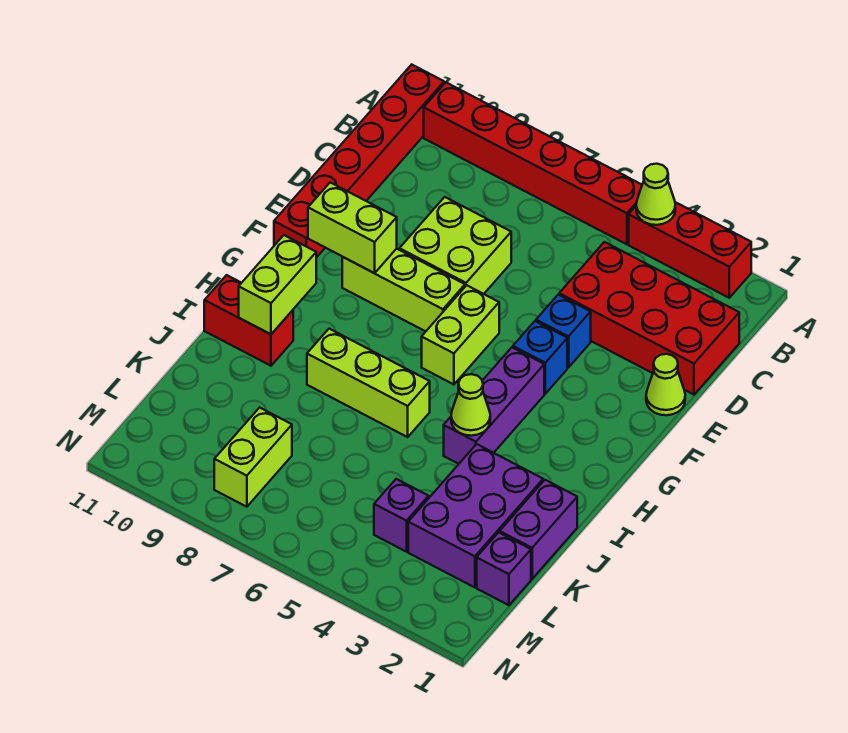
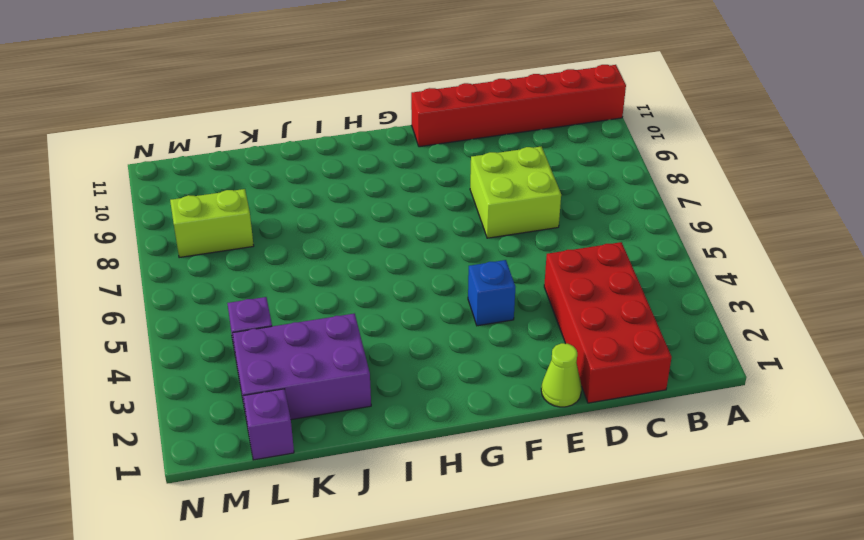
none -> red brick A2:A4 level 1
none -> red brick A5:A10 level 1
none -> blue brick E4 level 1

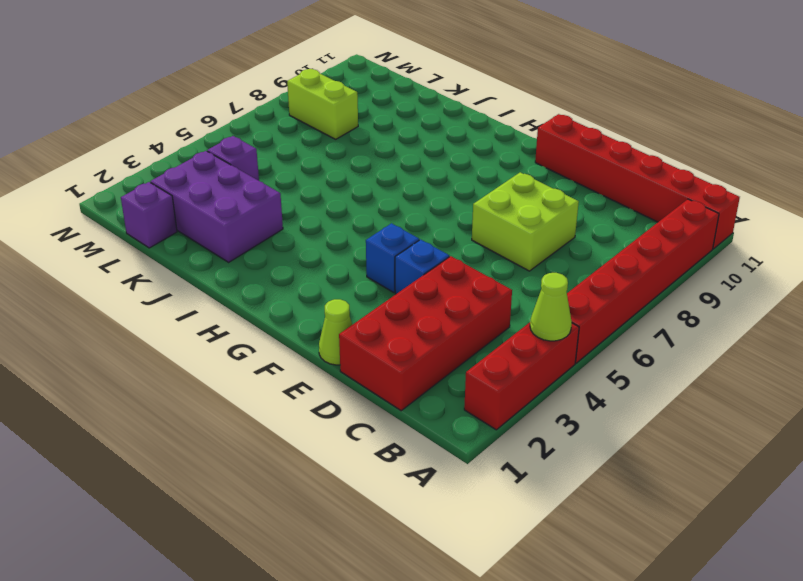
none -> lime brick F6:G6 level 1
none -> lime brick F7:F9 level 1
none -> purple brick G4:I4 level 1

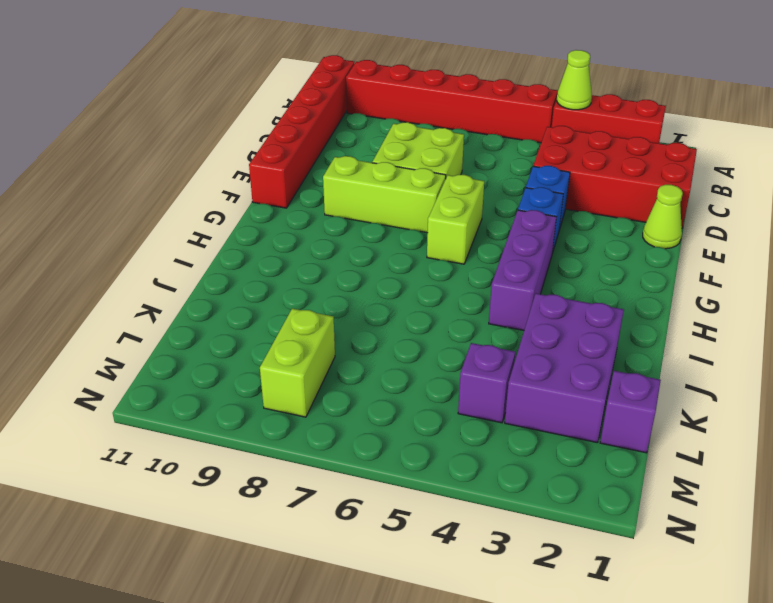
none -> lime brick I6:I8 level 1
none -> red brick I10:I11 level 1
none -> purple brick J1:K1 level 1

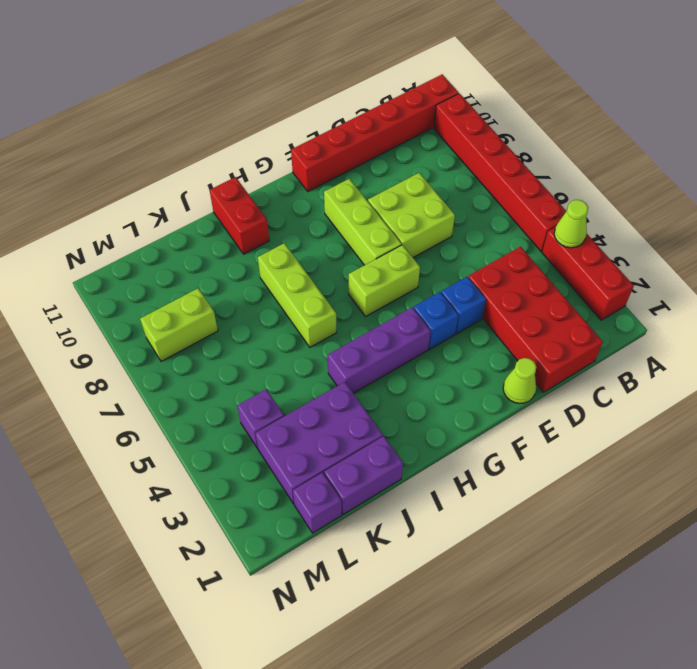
none -> lime brick F9:F10 level 2
none -> lime brick H10:I10 level 2
none -> lime cone I4 level 2

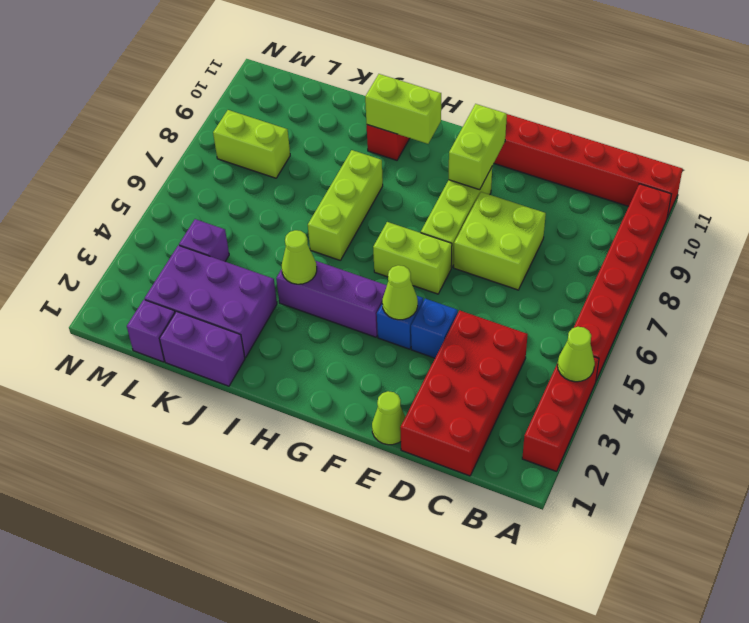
lime cone F4 level 2 -> none

